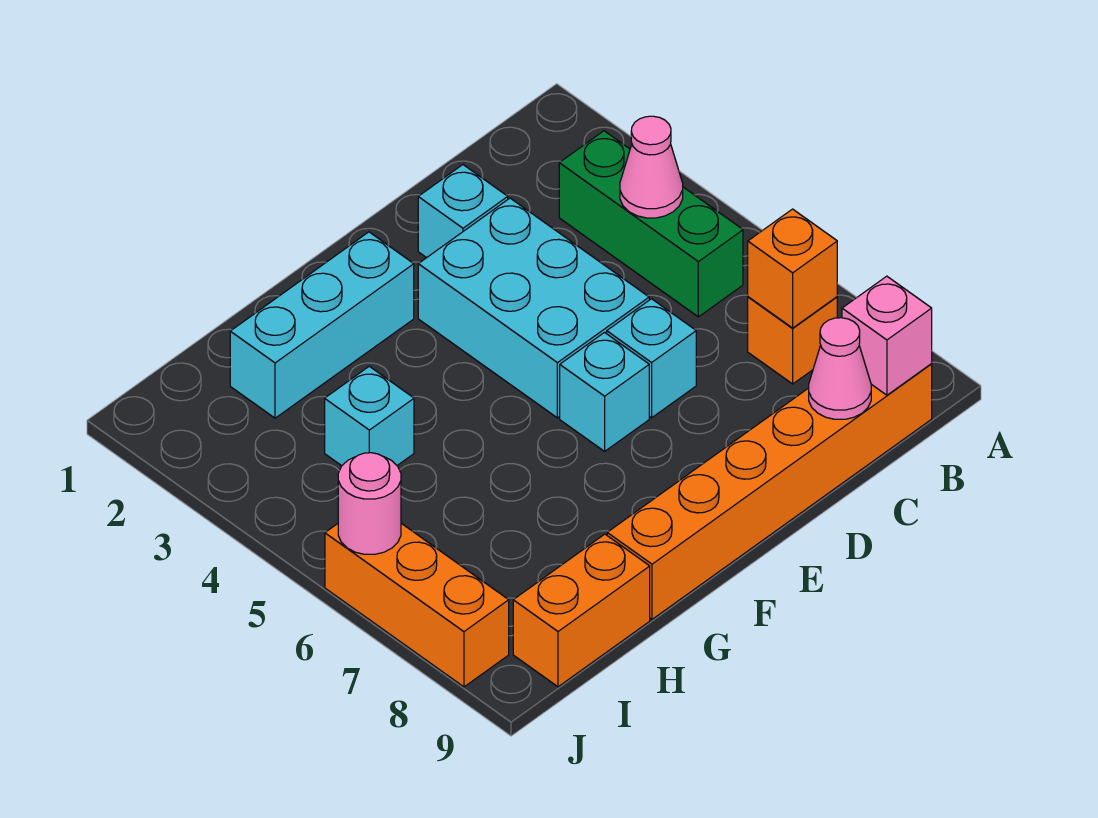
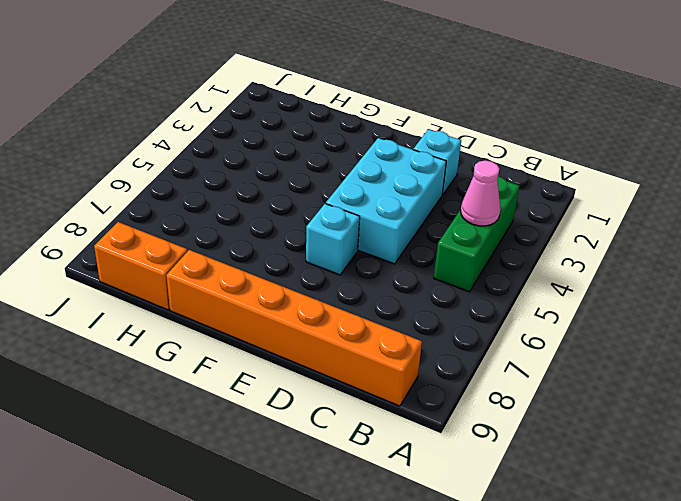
none -> orange brick B7 level 1
none -> cyan brick D6 level 1
none -> cyan brick F2:H2 level 1

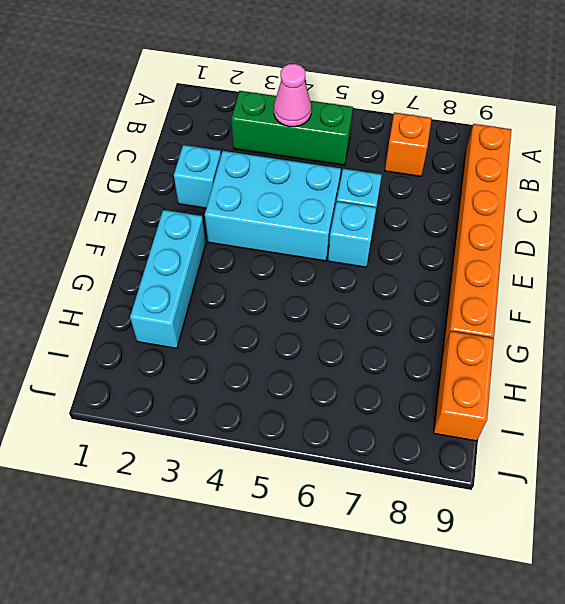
none -> cyan brick H4 level 1
none -> orange brick J6:J8 level 1
none -> orange brick B7 level 2

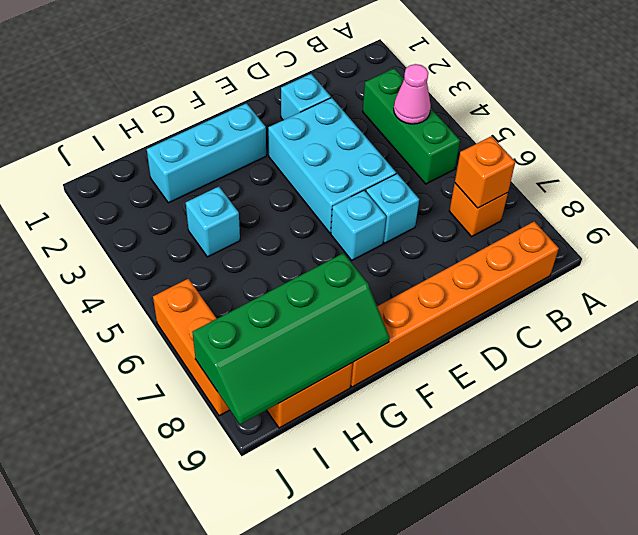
green slope G8:J9 level 2 top 8 -> none
none -> pink brick B9 level 2
none -> pink cone C9 level 2
none -> pink round brick J6 level 2

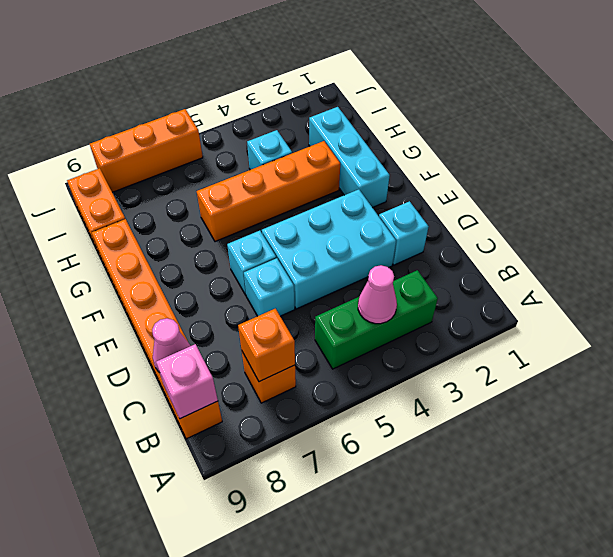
orange brick G3:G6 level 1 -> none
none -> pink round brick J6 level 2

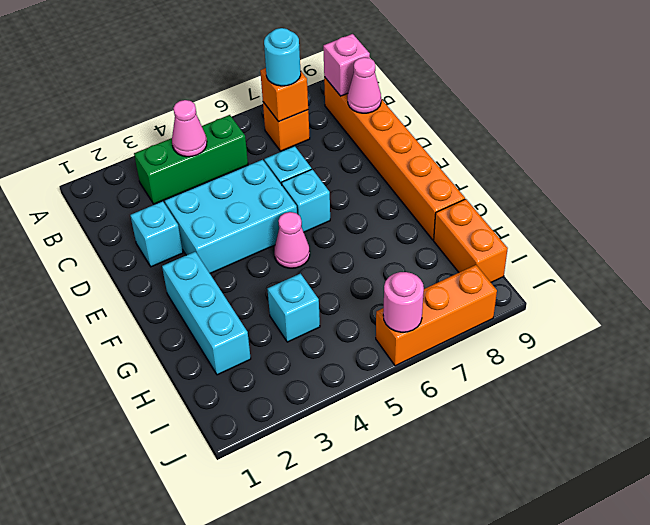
cyan round brick B7 level 3 -> none
pink cone F5 level 1 -> none

